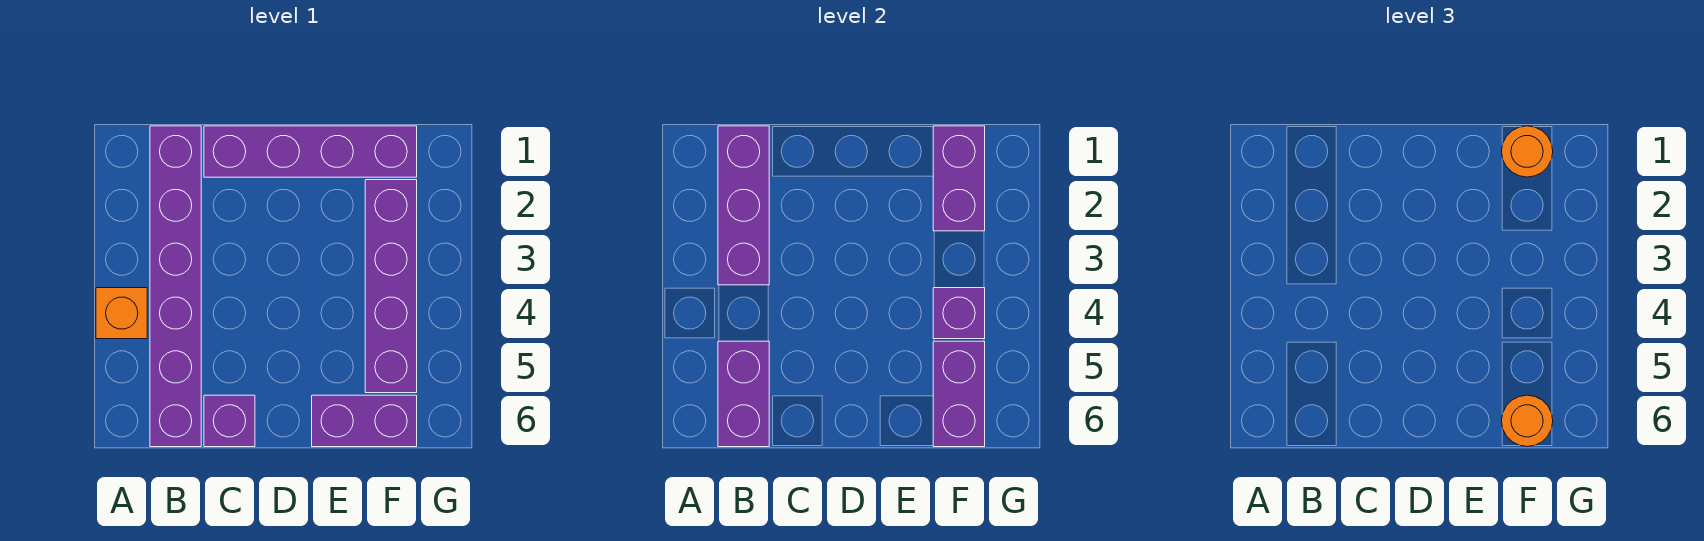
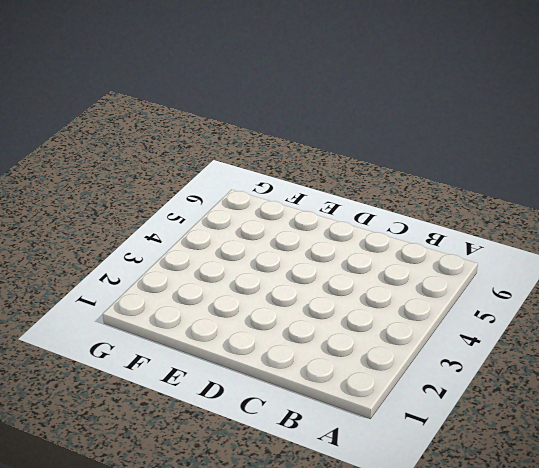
none -> orange brick A4 level 1
none -> purple brick B1:B6 level 1
none -> purple brick C1:F1 level 1

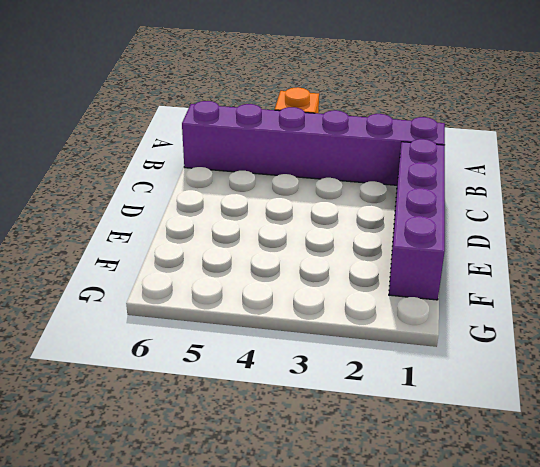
none -> purple brick C6 level 1
none -> purple brick E6:F6 level 1
none -> purple brick F2:F5 level 1

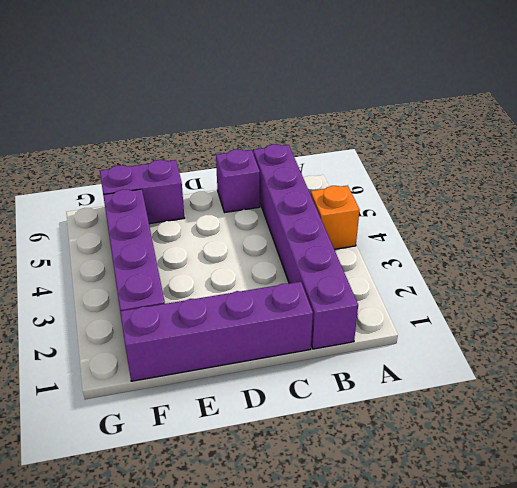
none -> purple brick B1:B3 level 2
none -> purple brick B5:B6 level 2
none -> purple brick F1:F2 level 2

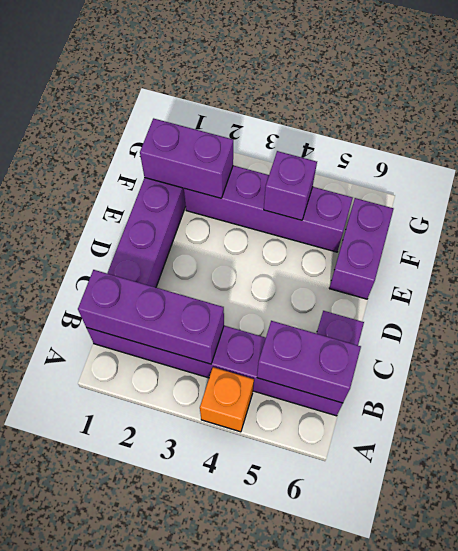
none -> purple brick F5:F6 level 2
none -> orange round brick F1 level 3
none -> orange round brick F6 level 3

